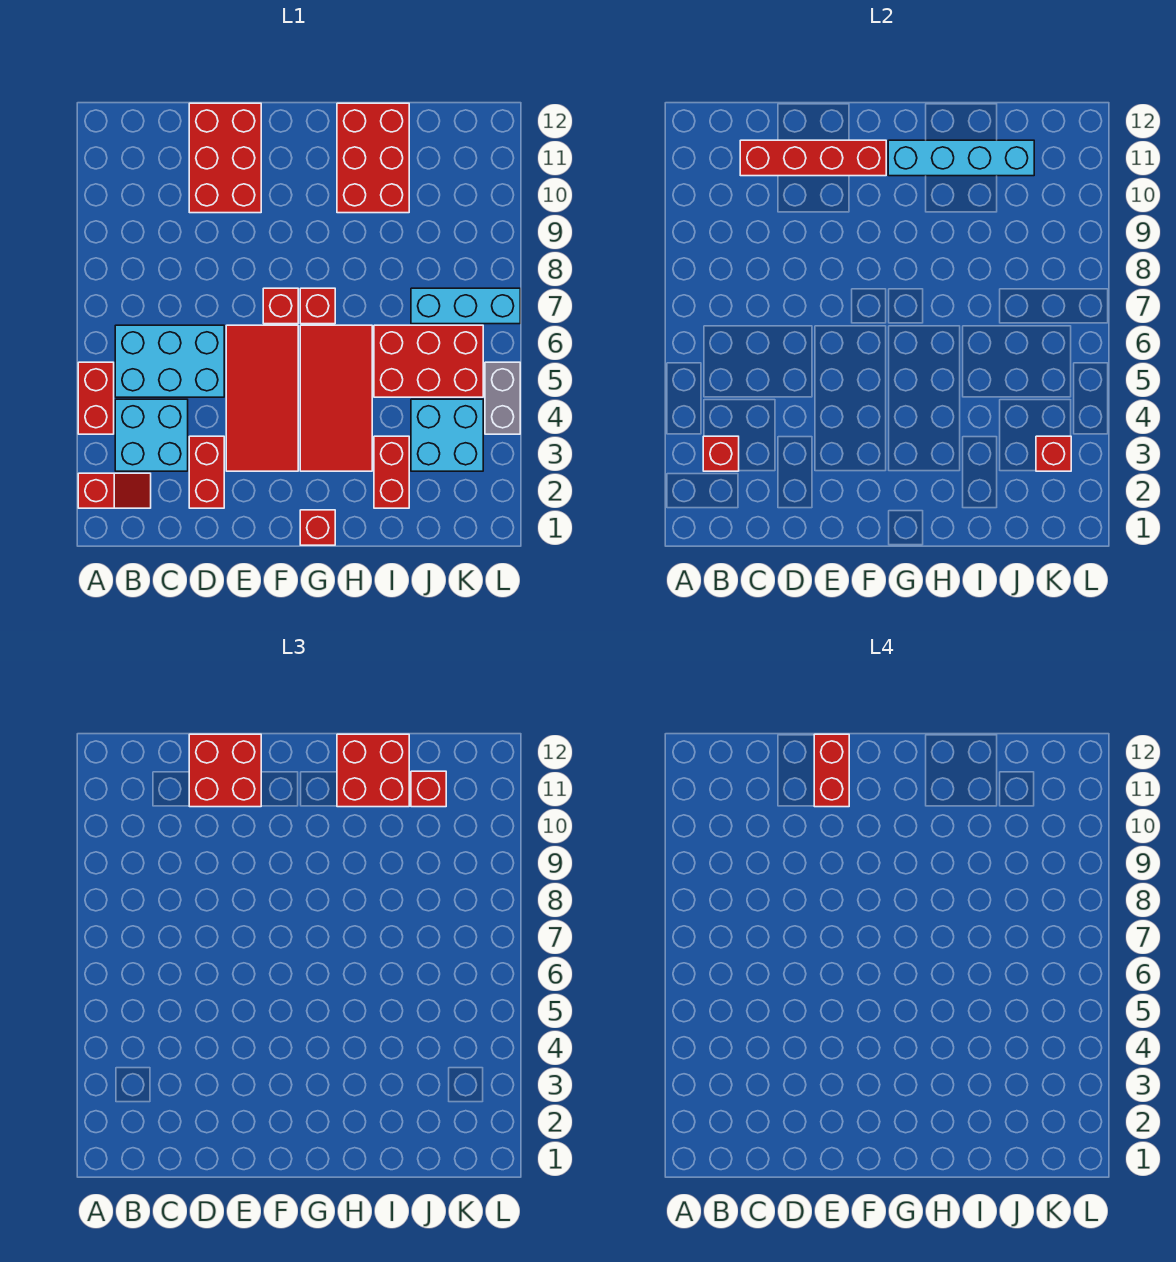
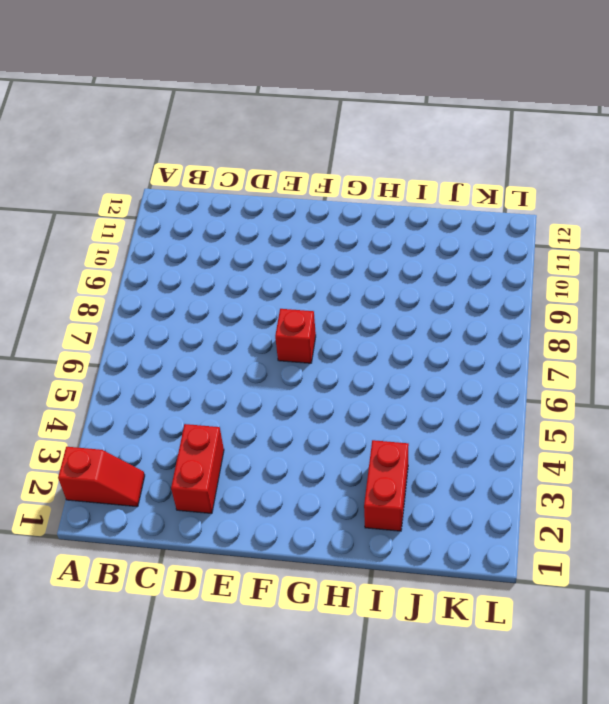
none -> red brick A4:A5 level 1
none -> cyan brick B3:C4 level 1
none -> cyan brick B5:D6 level 1

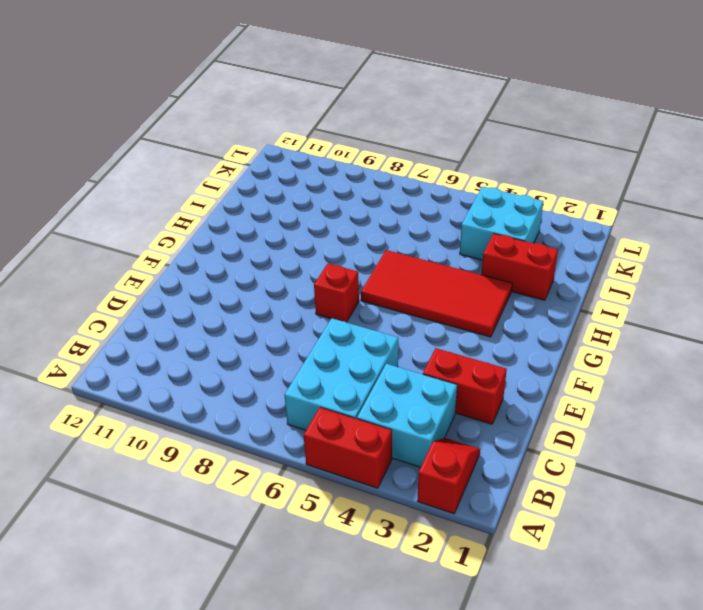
none -> red brick D10:E12 level 1
none -> red tile E3:F6 level 1
none -> red brick G1 level 1

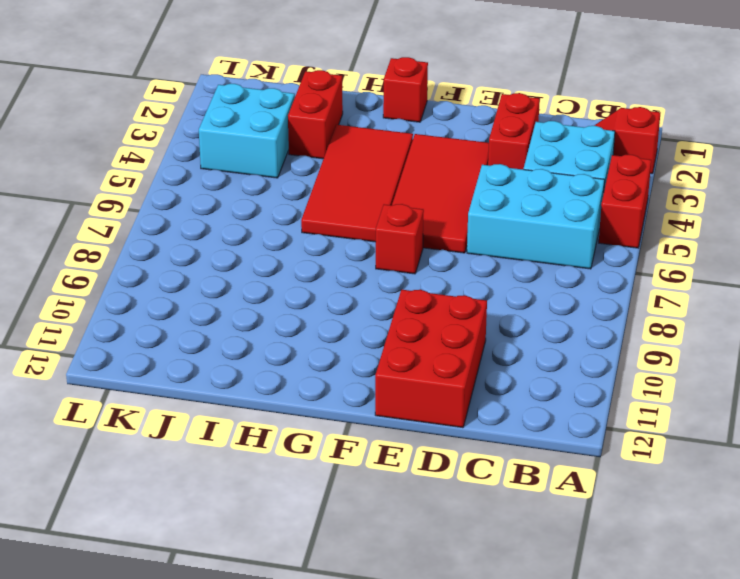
none -> red brick G7 level 1
none -> red brick H10:I12 level 1
none -> red brick I5:K6 level 1

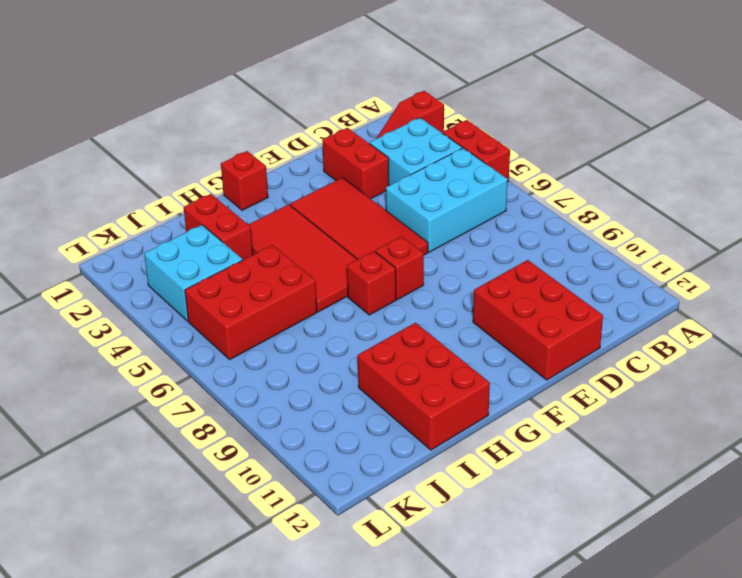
none -> cyan brick J7:L7 level 1
none -> grey brick L4:L5 level 1
none -> red brick B3 level 2

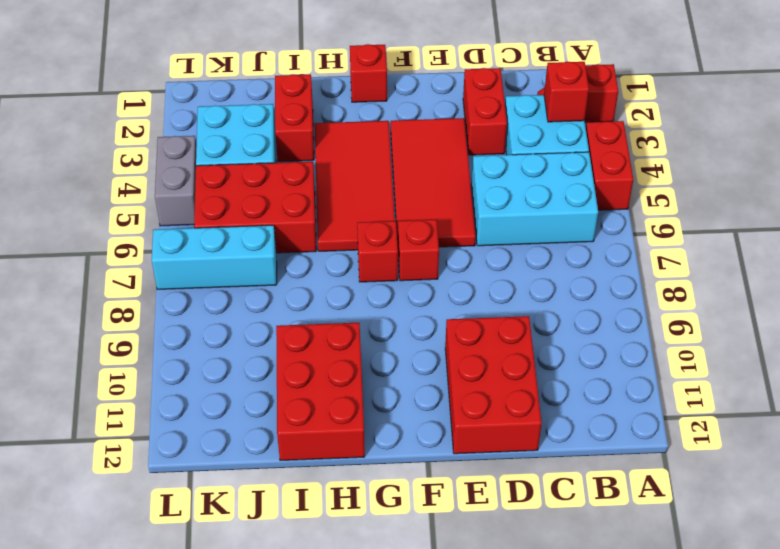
none -> red brick C11:F11 level 2
none -> cyan brick G11:J11 level 2
none -> red brick K3 level 2

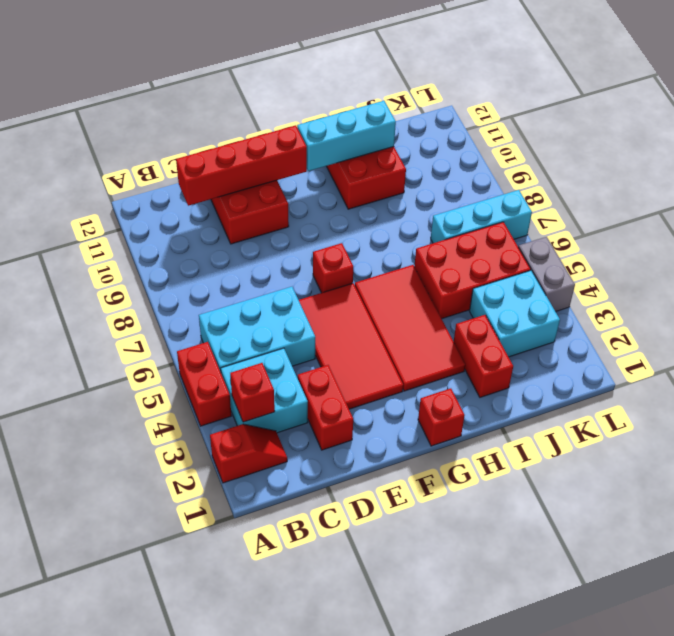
cyan brick G11:I11 level 2 -> cyan brick G11:J11 level 2
none -> red brick G7 level 1
none -> red brick K3 level 2
none -> red brick D11:E12 level 3

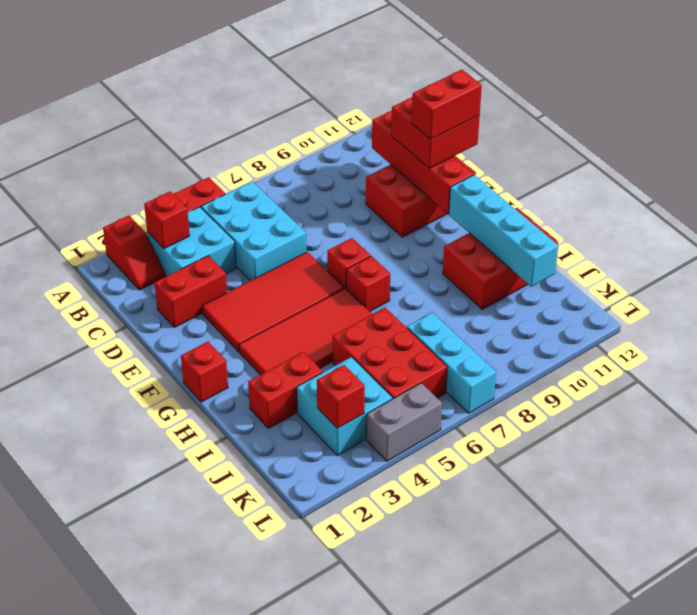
none -> red brick H11:I12 level 3
none -> red brick J11 level 3

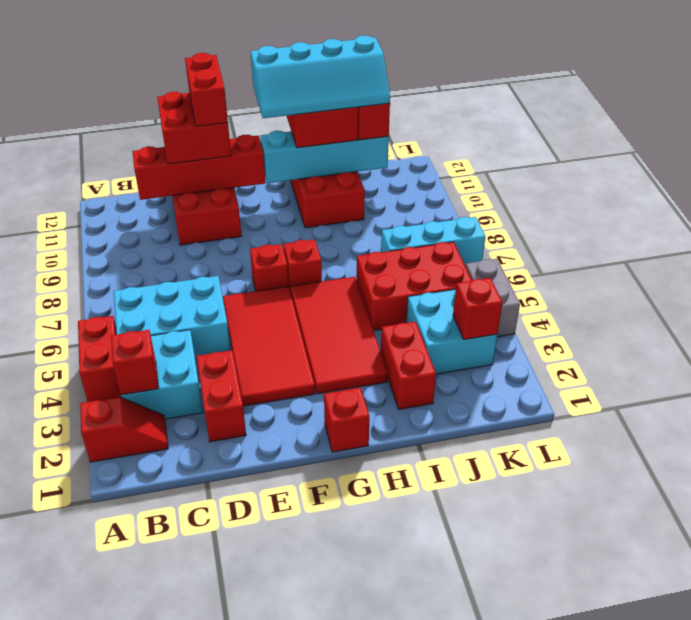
cyan slope G11:J12 level 4 top 12 -> none

